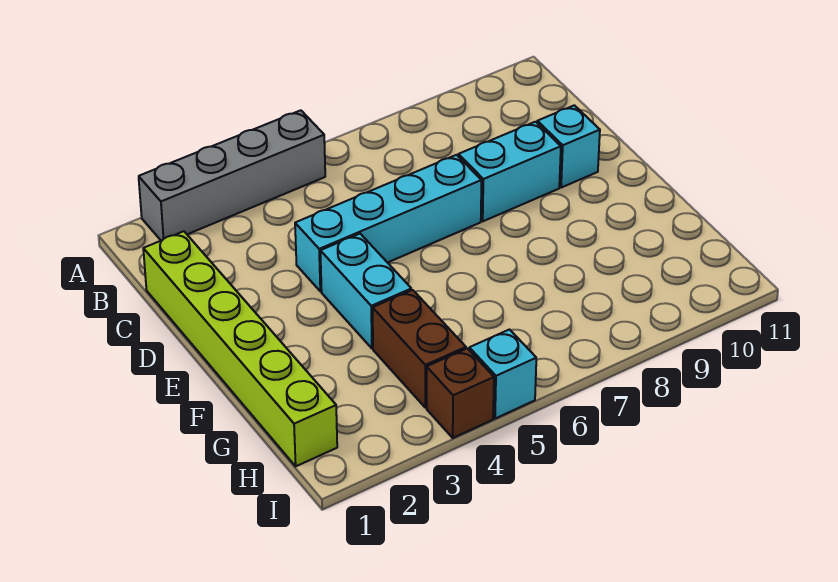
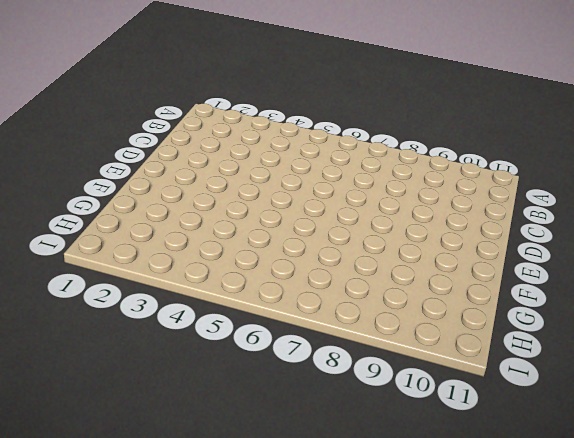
none -> grey brick A2:A5 level 1
none -> lime brick C1:H1 level 1

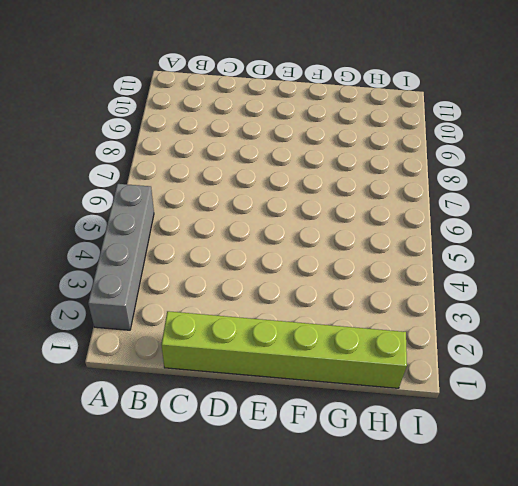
none -> cyan brick D4:D7 level 1
none -> cyan brick D8:D9 level 1

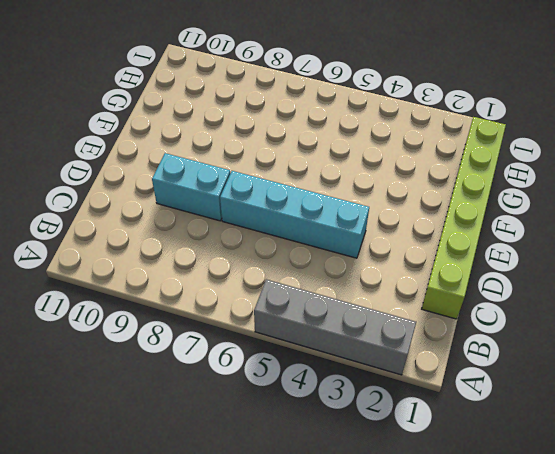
none -> cyan brick D10 level 1
none -> cyan brick E4:F4 level 1

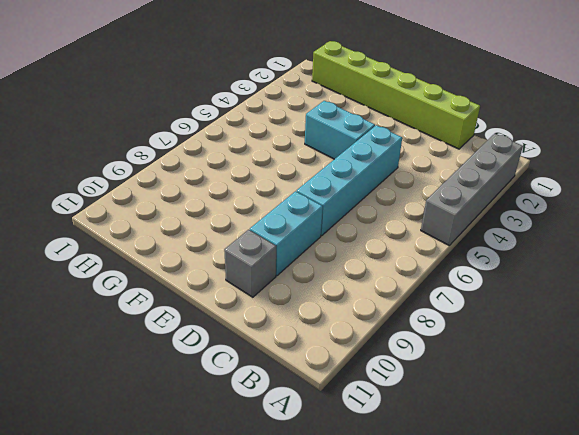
grey brick D10 level 1 -> cyan brick D10 level 1
none -> brown brick G4:H4 level 1
none -> brown brick I4 level 1

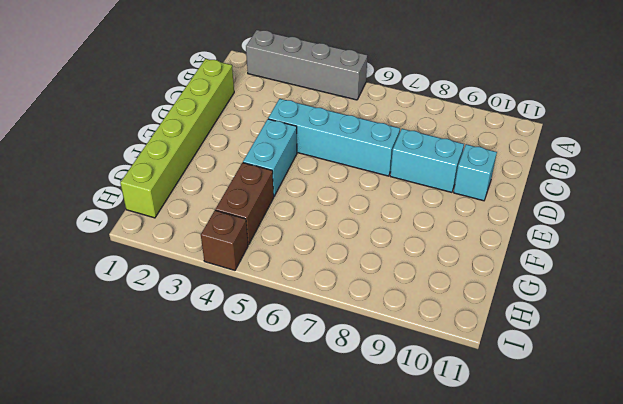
none -> cyan brick I5 level 1

